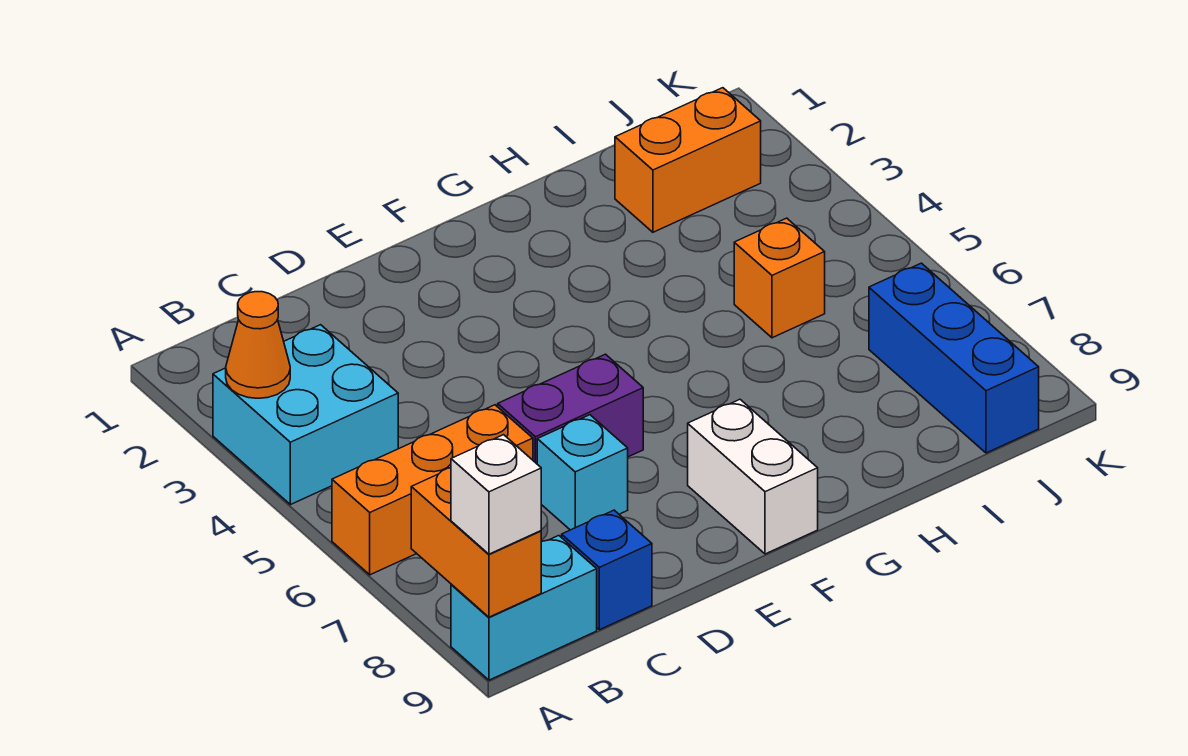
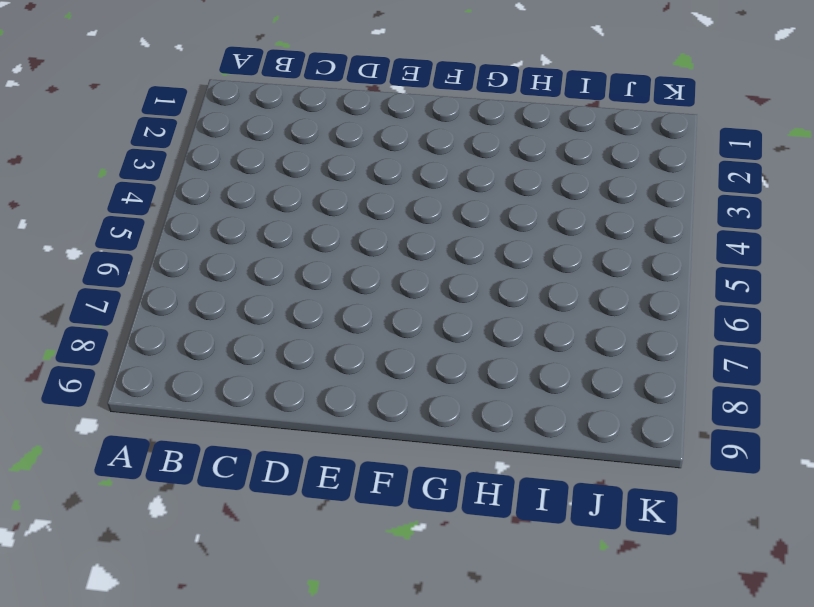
none -> cyan brick A3:B4 level 1
none -> orange brick A6:C6 level 1
none -> cyan brick A9:B9 level 1

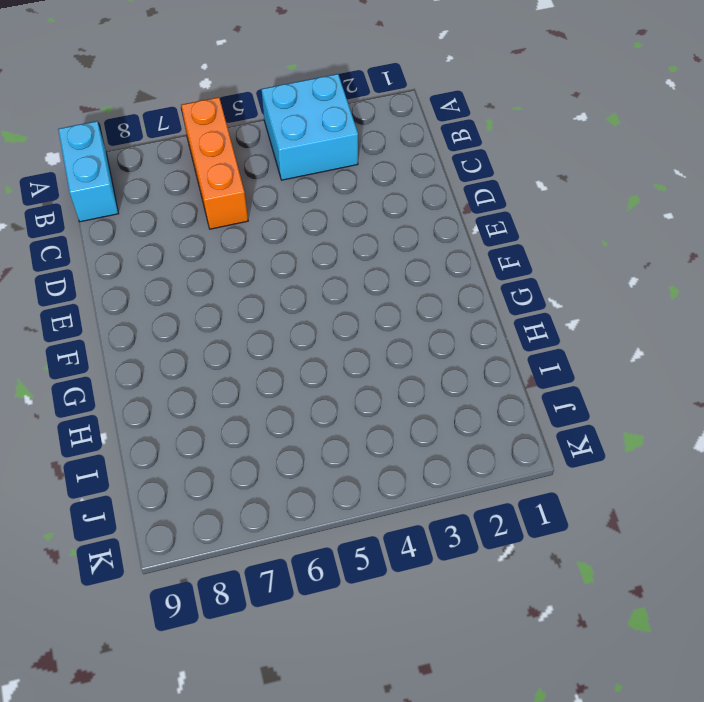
none -> blue brick C9 level 1
none -> purple brick D6:E6 level 1
none -> cyan brick D7 level 1

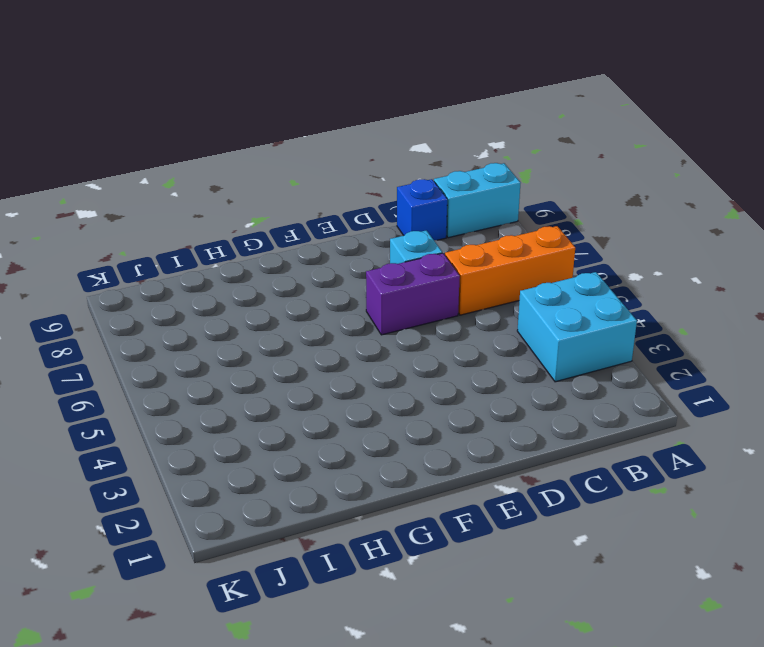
none -> white brick F8:F9 level 1
none -> orange brick I2:J2 level 1
none -> orange brick I5 level 1

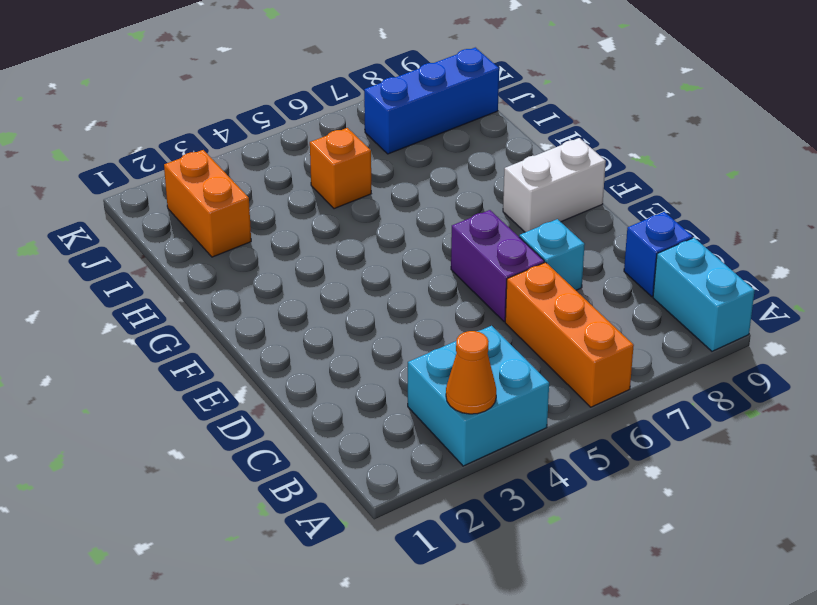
none -> orange brick A8:A9 level 2
none -> white brick A9 level 3

